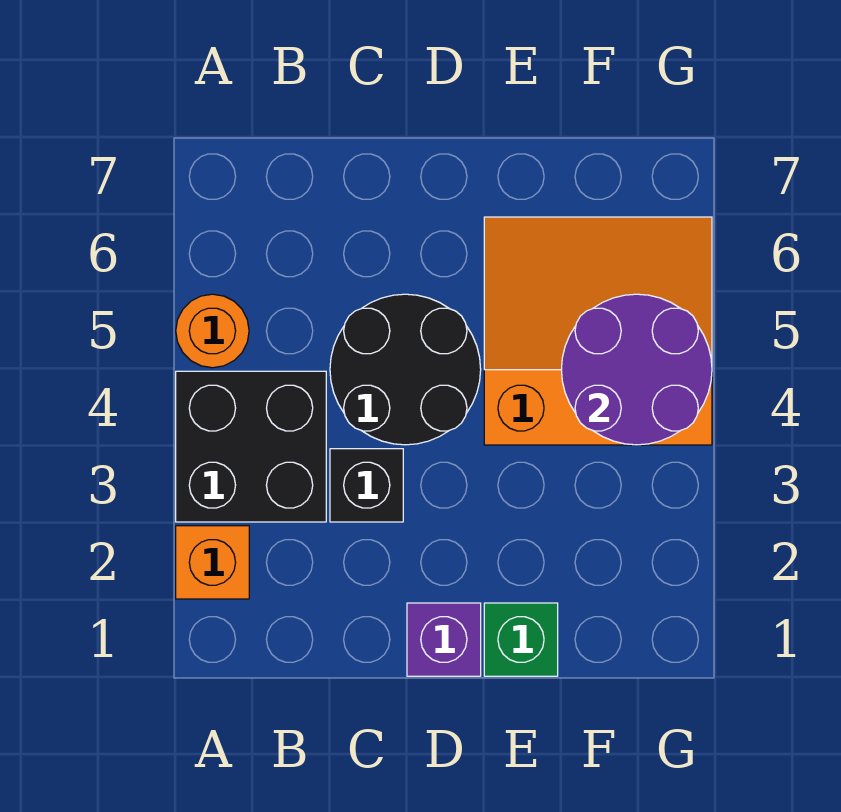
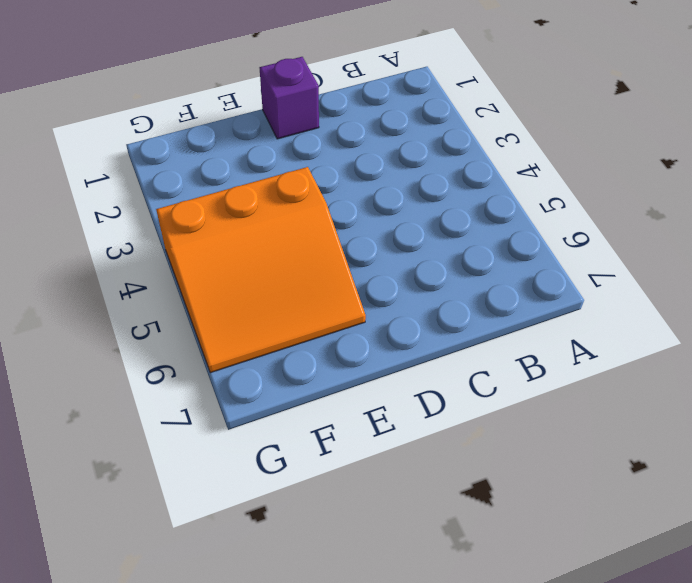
none -> orange brick A2 level 1
none -> black brick A3:B4 level 1

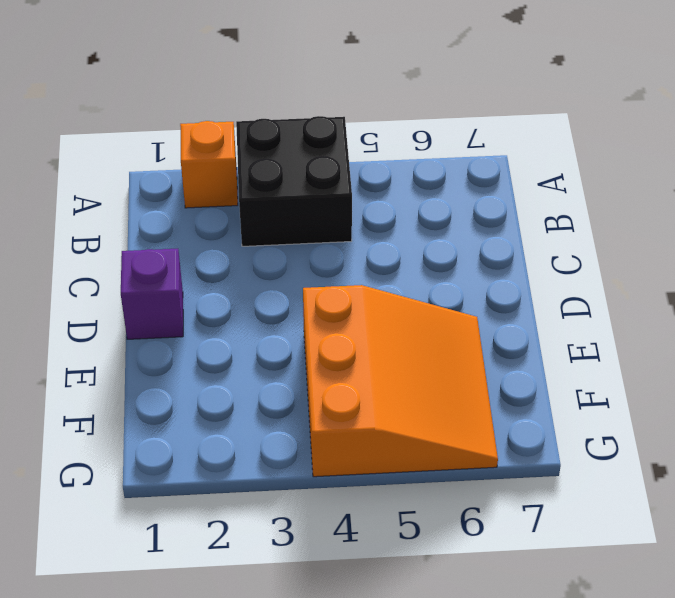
none -> orange round brick A5 level 1
none -> black brick C3 level 1

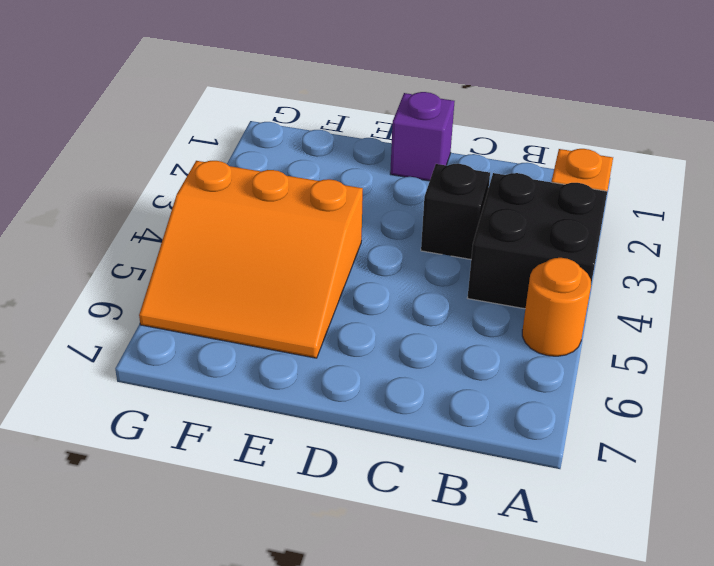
none -> black round brick C4:D5 level 1
none -> green brick E1 level 1

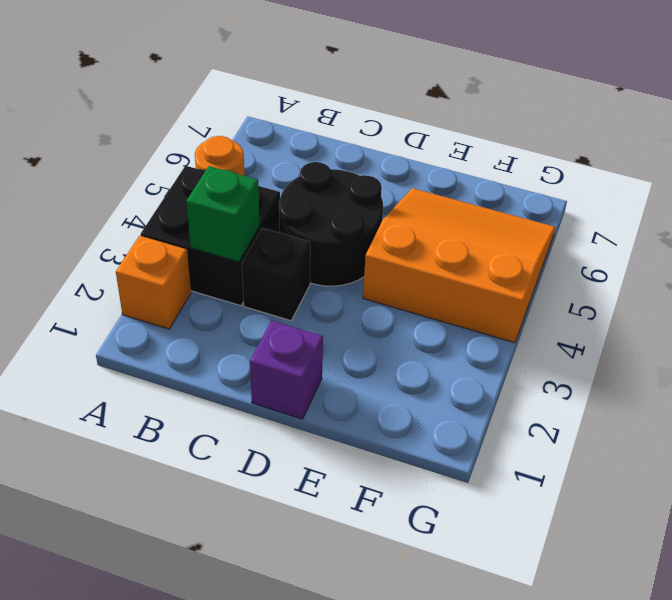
green brick B3 level 2 -> green brick E1 level 1
none -> purple round brick F4:G5 level 2

